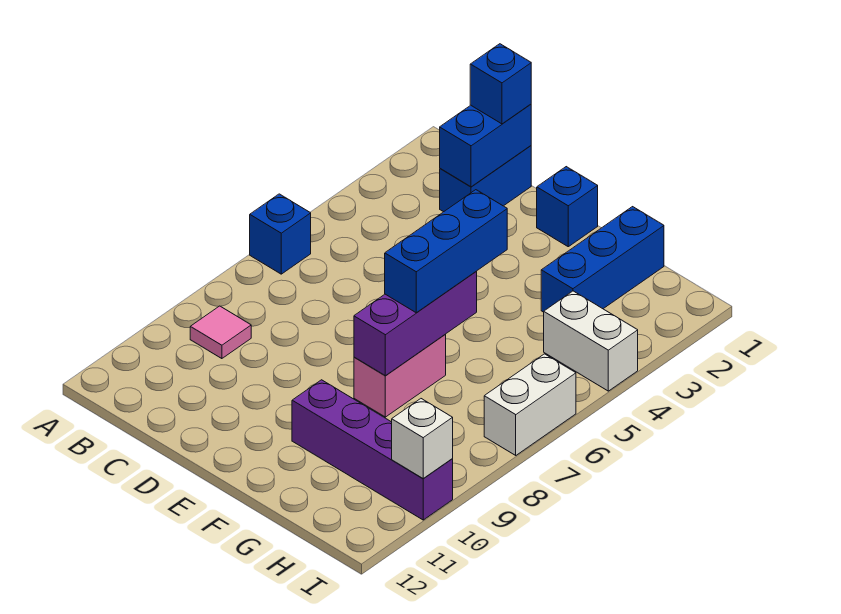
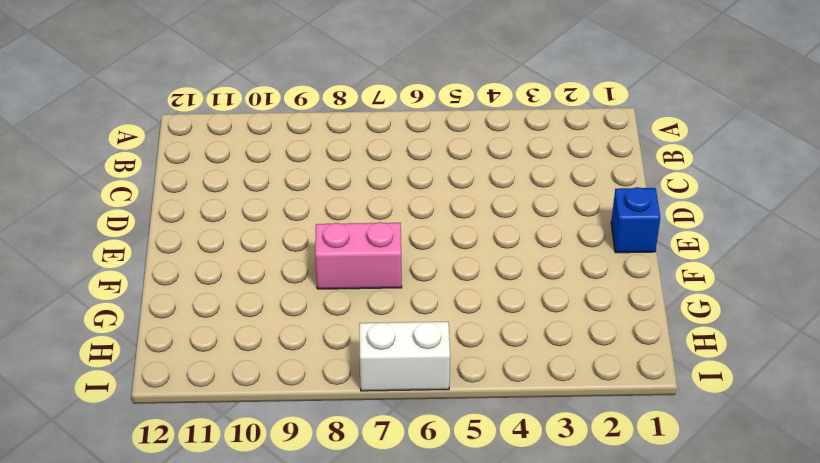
none -> blue brick A6 level 1
none -> pink tile B9 level 1
none -> blue brick C1:C2 level 1

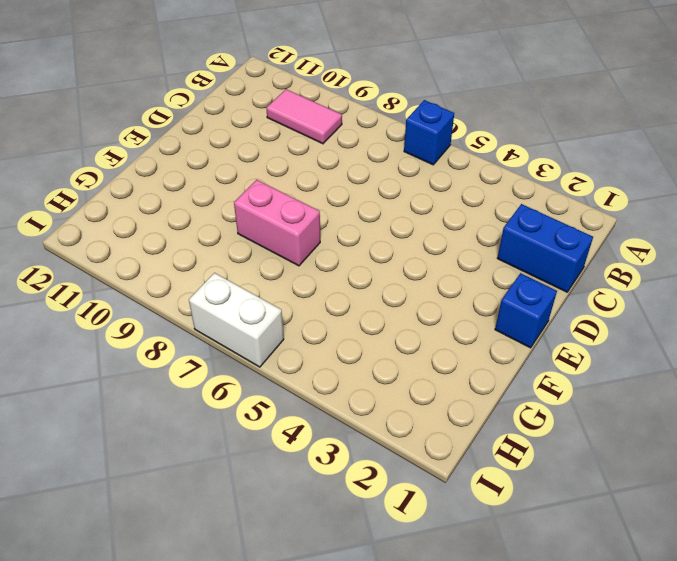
pink tile B9:B10 level 1 -> pink tile B9 level 1
none -> purple brick F10:I10 level 1
none -> blue brick G1:G3 level 1
none -> white brick H4:I4 level 1

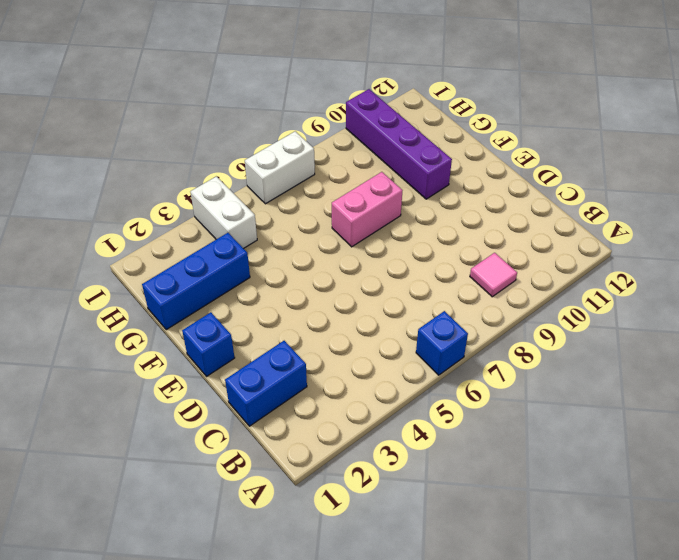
none -> blue brick C1:C2 level 2
none -> purple brick F6:F8 level 2
none -> white brick I10 level 2

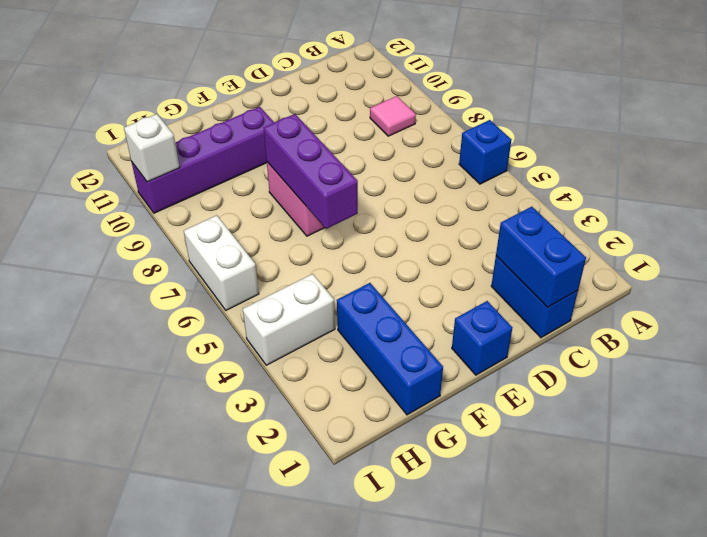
none -> blue brick C1 level 3
none -> blue brick F5:F7 level 3

